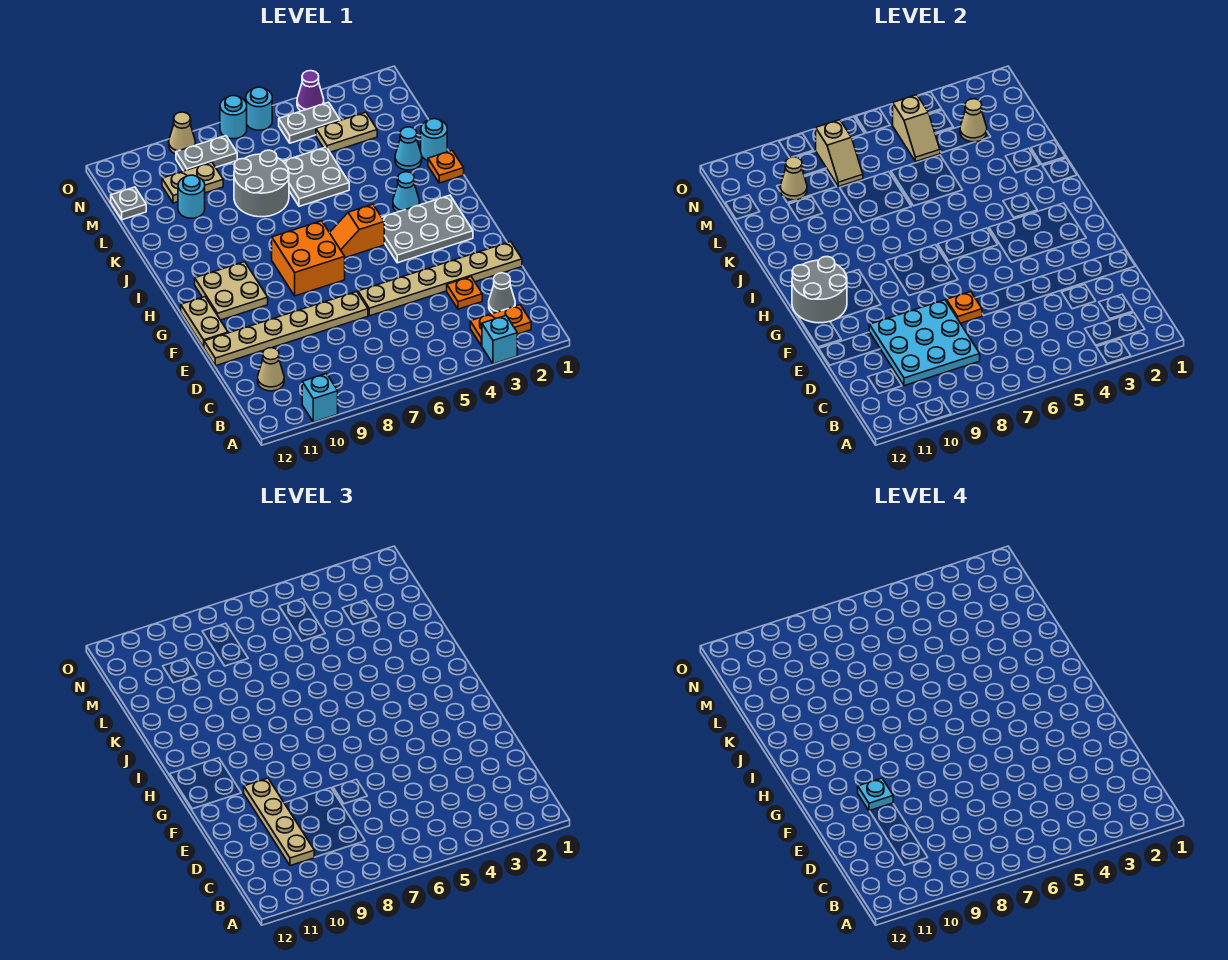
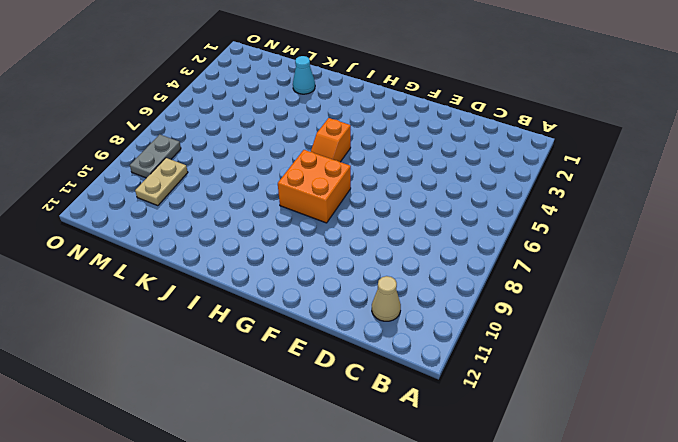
none -> cyan brick A3 level 1
none -> cyan brick A10 level 1
none -> orange plate B2:B3 level 1
none -> grey cone C2 level 1

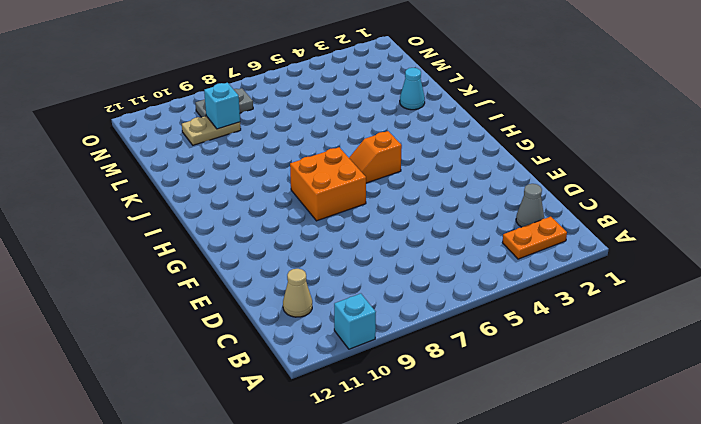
cyan brick M9 level 2 -> cyan brick A3 level 1
none -> orange plate D3 level 1
none -> tan plate E1:E6 level 1
none -> tan plate E7:E12 level 1
none -> tan plate F12:G12 level 1

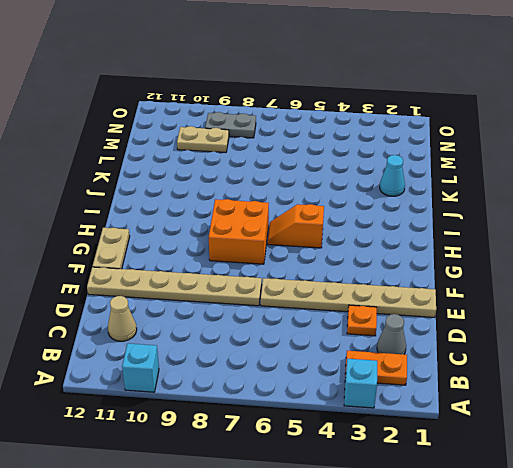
none -> grey plate G2:H4 level 1
none -> tan plate G10:H11 level 1
none -> cyan cone I3 level 1
none -> orange plate J1 level 1

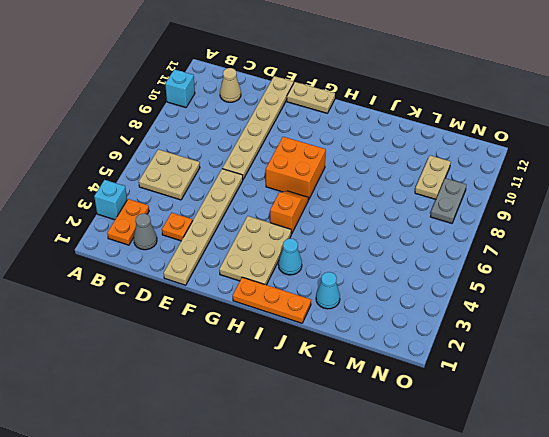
tan plate B5:C6 level 1 -> tan plate G10:H11 level 1
tan plate G2:H4 level 1 -> grey plate G2:H4 level 1
orange plate H1:J1 level 1 -> orange plate J1 level 1
none -> cyan round brick K1 level 1
none -> grey plate K5:L6 level 1
none -> grey round brick K7:L8 level 1
none -> cyan round brick L10 level 1

